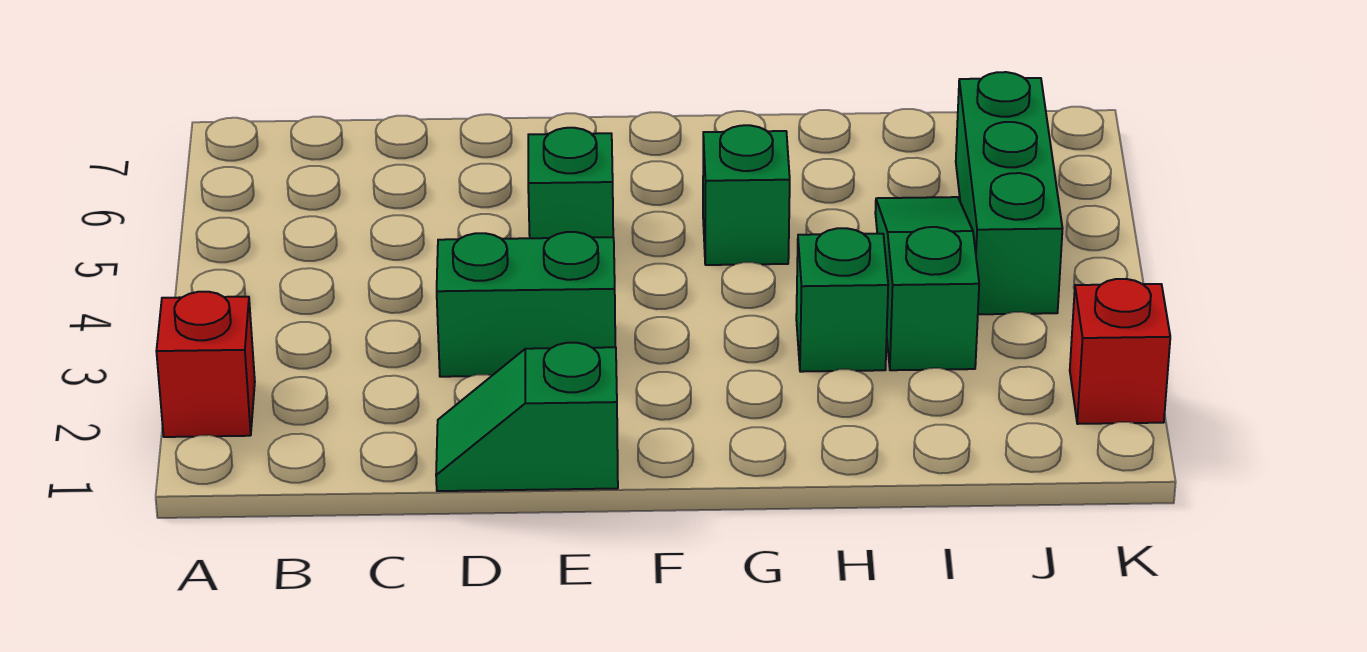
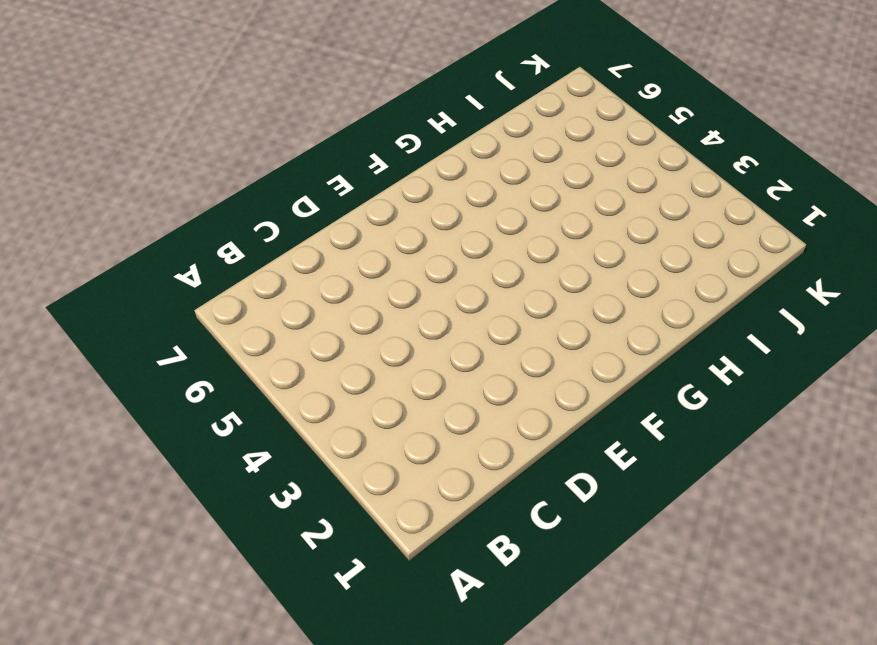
none -> red brick A2 level 1
none -> green slope D1:E1 level 1 top E

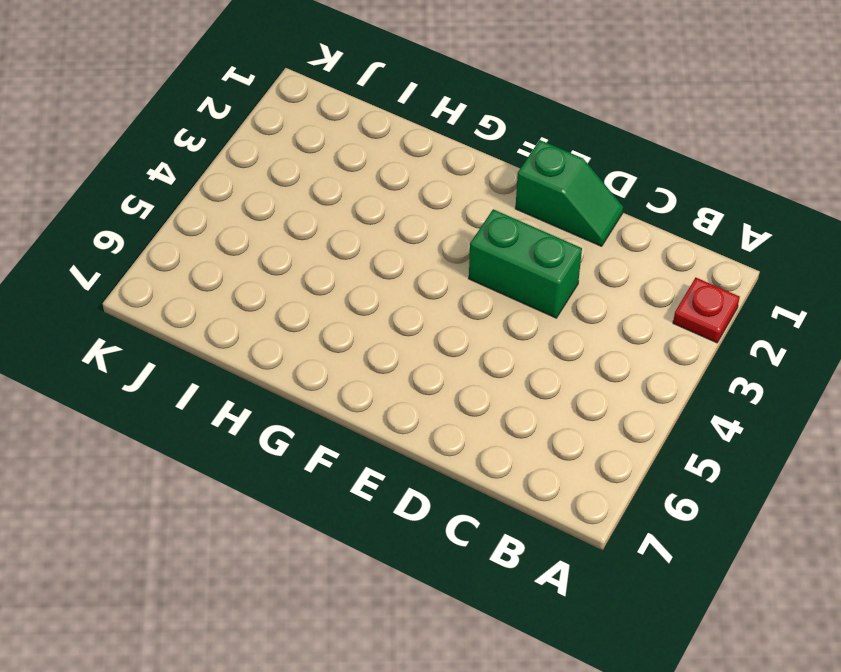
red plate A2 level 1 -> red brick A2 level 1
none -> green brick E5 level 1
none -> green brick G5 level 1

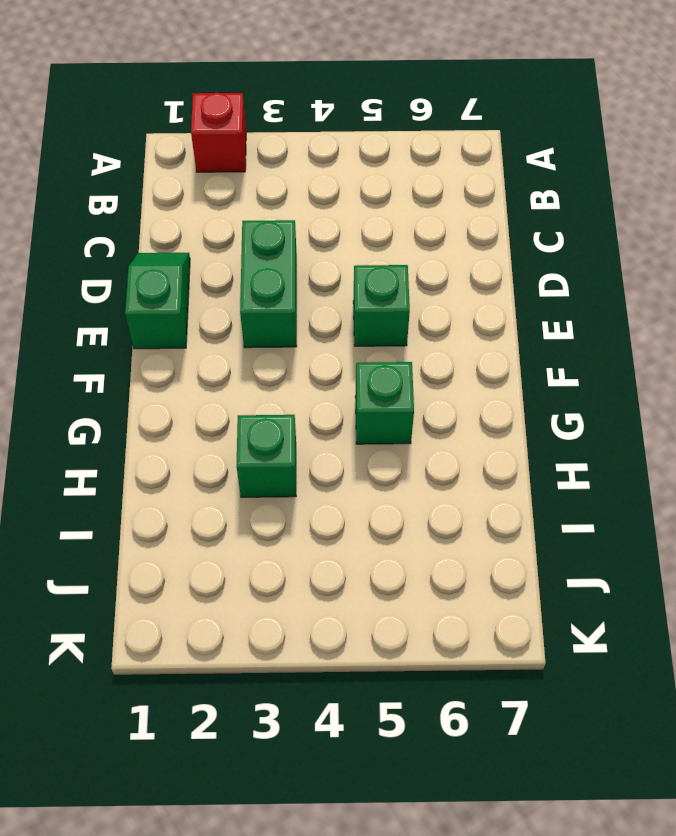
none -> green slope I3:I5 level 1 top 3
none -> green brick J4:J6 level 1

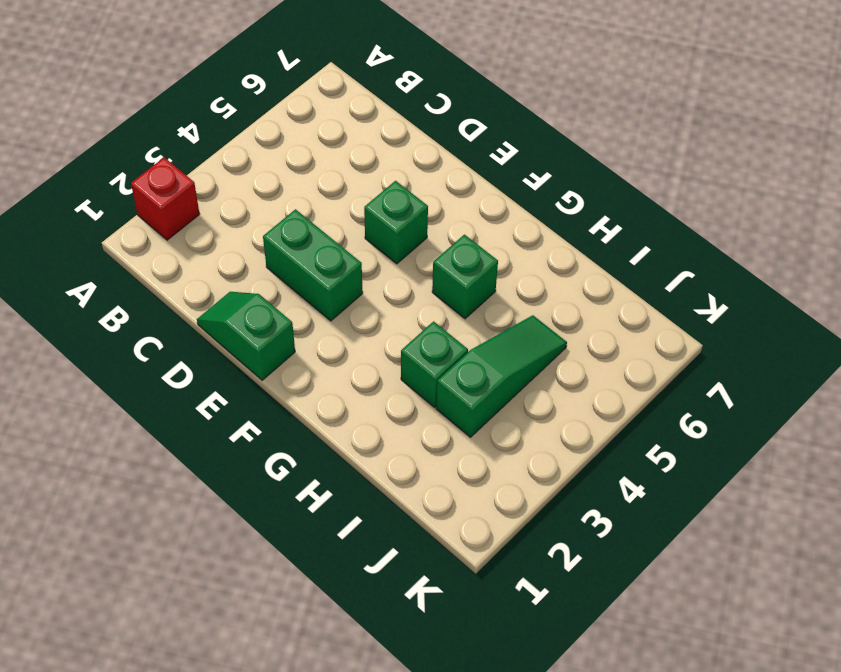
none -> green brick J4:J6 level 1
none -> red brick K2 level 1

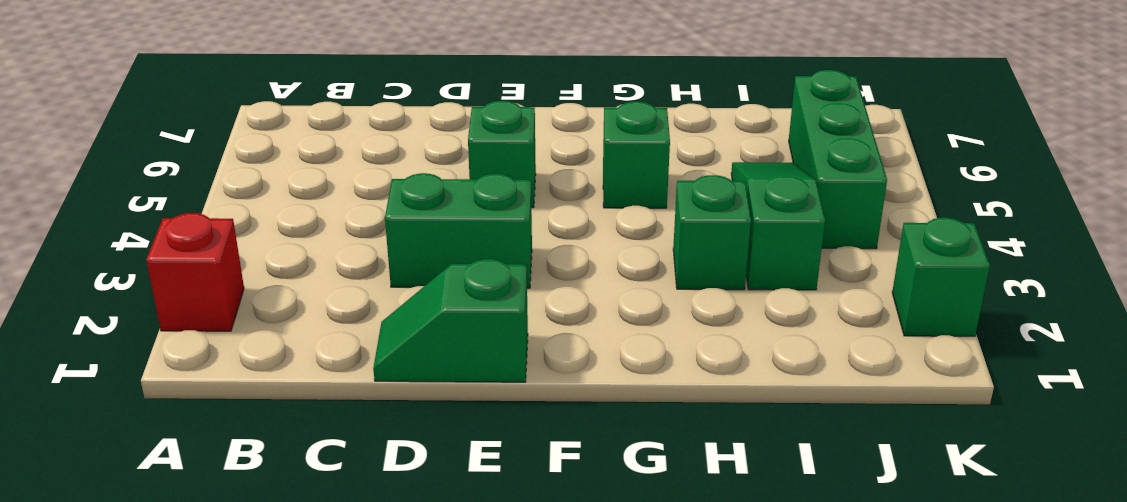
green brick K2 level 1 -> red brick K2 level 1

